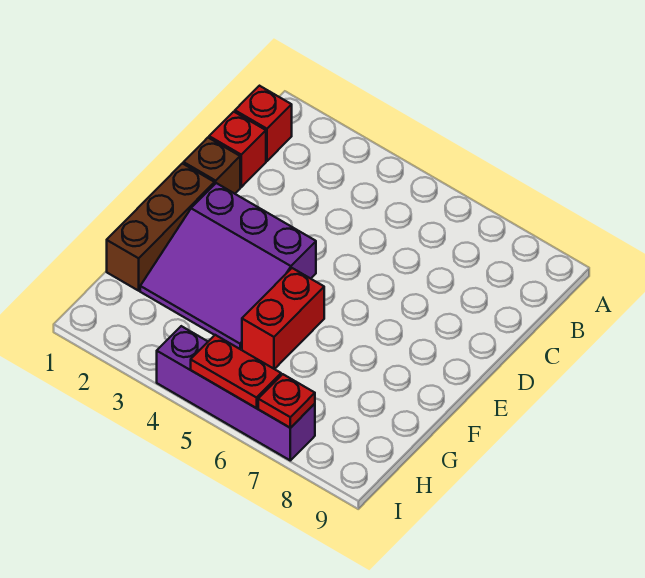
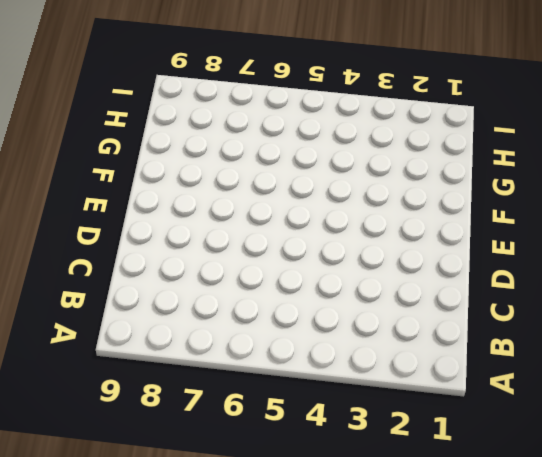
none -> red brick B1 level 1
none -> red brick C1 level 1

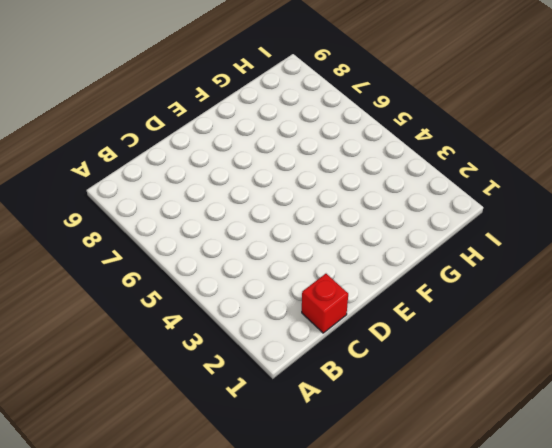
none -> red brick B1 level 1
none -> brown brick D1 level 1

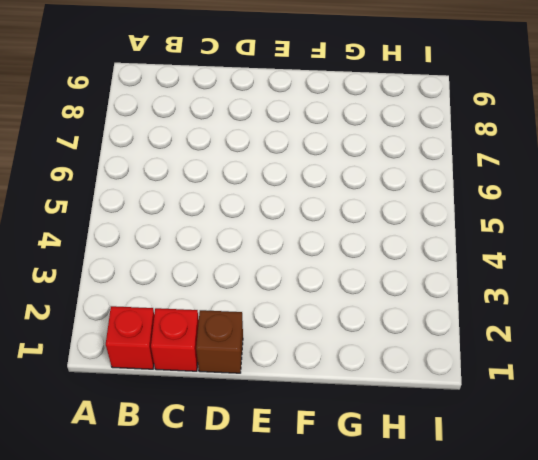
none -> brown brick E1:G1 level 1
none -> purple slope E2:G4 level 1 top E

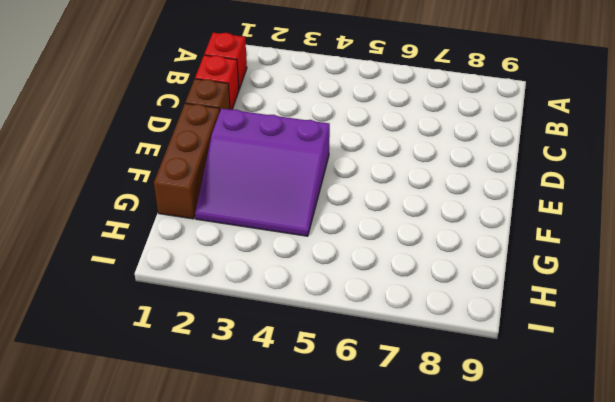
none -> red brick F5:G5 level 1
none -> purple brick I4:I7 level 1

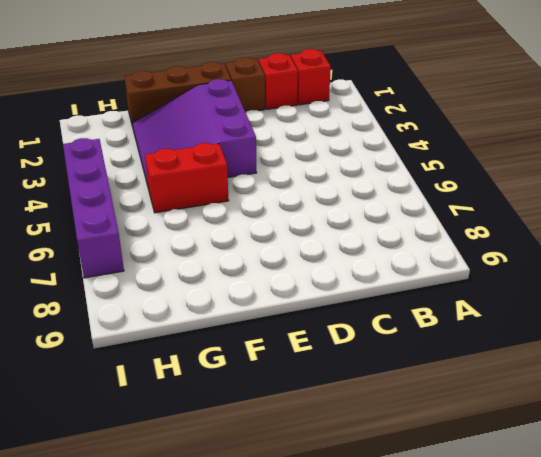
none -> red plate I5:I6 level 2
none -> red plate I7 level 2

